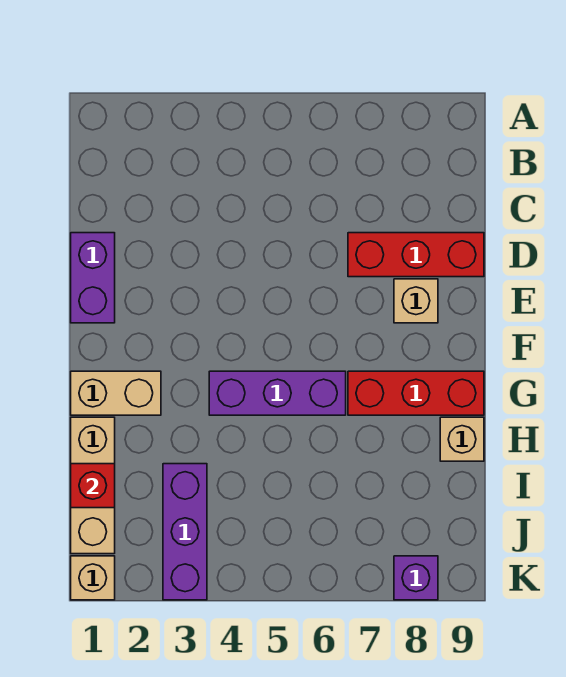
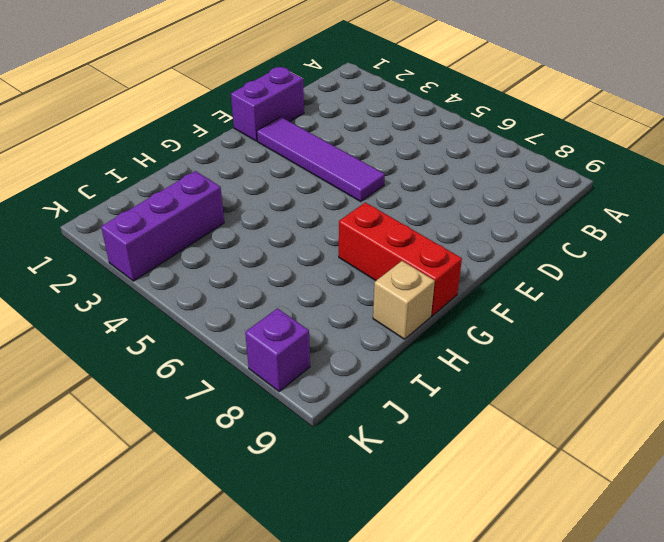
purple tile E2:E5 level 1 -> none
none -> red brick D7:D9 level 1
none -> tan brick E8 level 1
none -> tan brick G1:G2 level 1

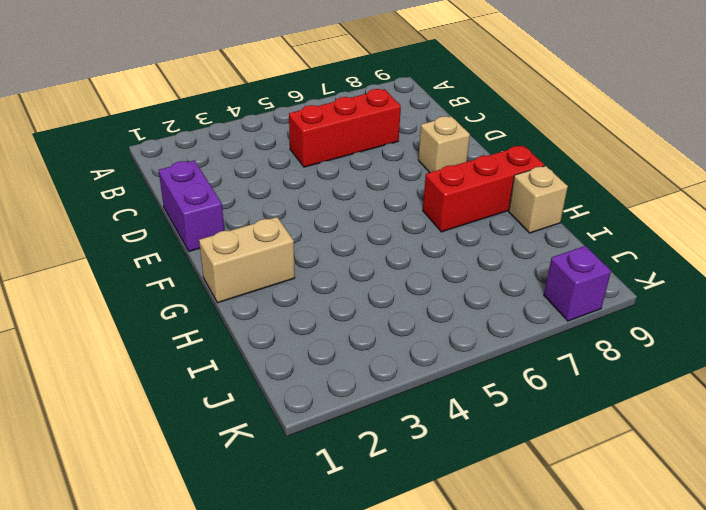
red brick C5:C7 level 1 -> red brick D7:D9 level 1
none -> purple brick G4:G6 level 1
none -> tan brick H1:J1 level 1
none -> purple brick I3:K3 level 1

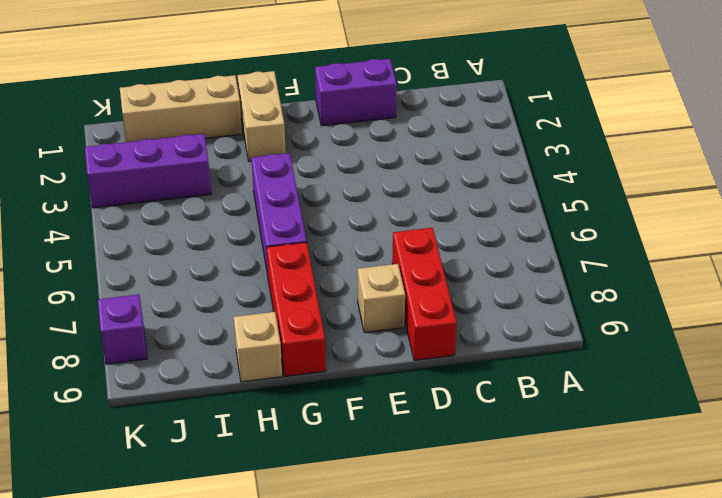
none -> tan brick K1 level 1
none -> red brick I1 level 2

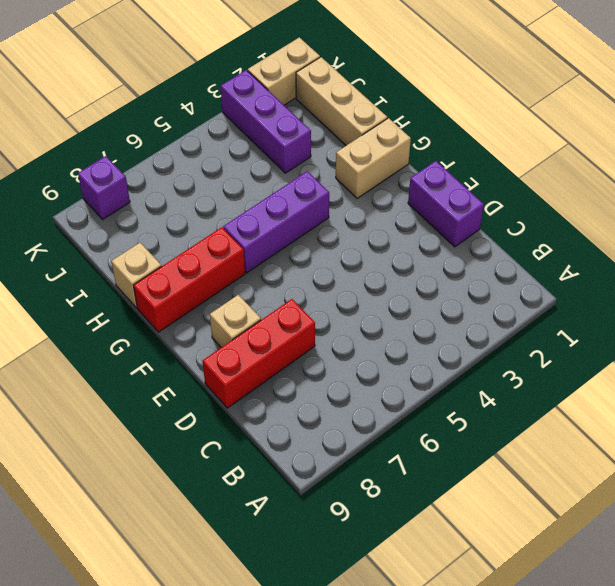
tan brick K1:K2 level 1 -> tan brick K1 level 1
none -> red brick I1 level 2

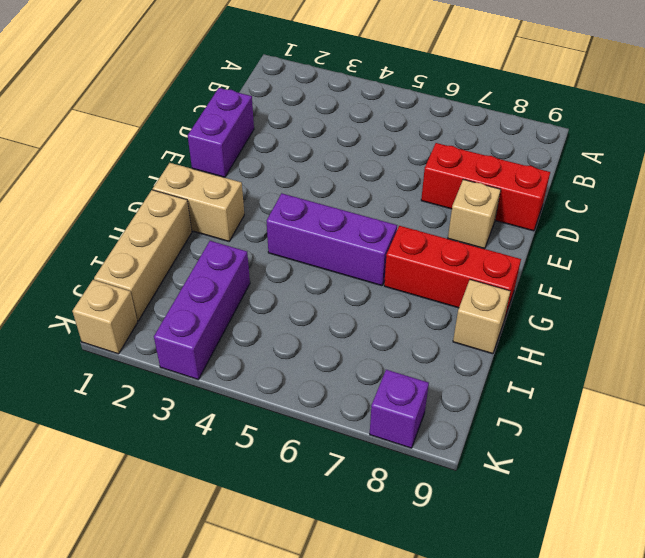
none -> red brick I1 level 2

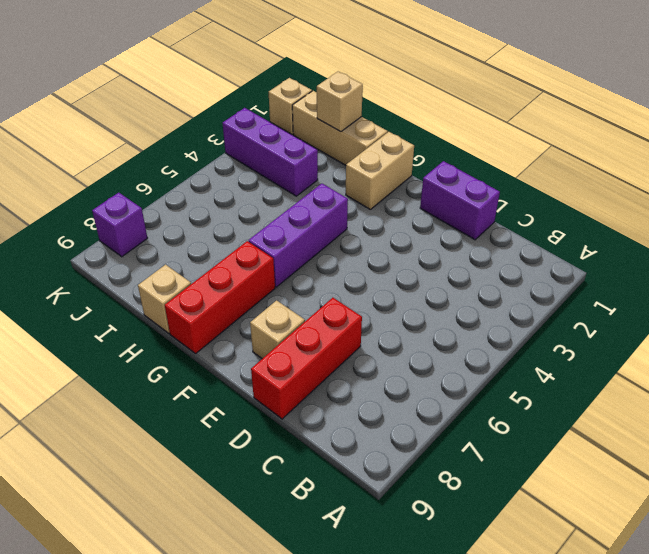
tan brick I1 level 2 -> red brick I1 level 2

